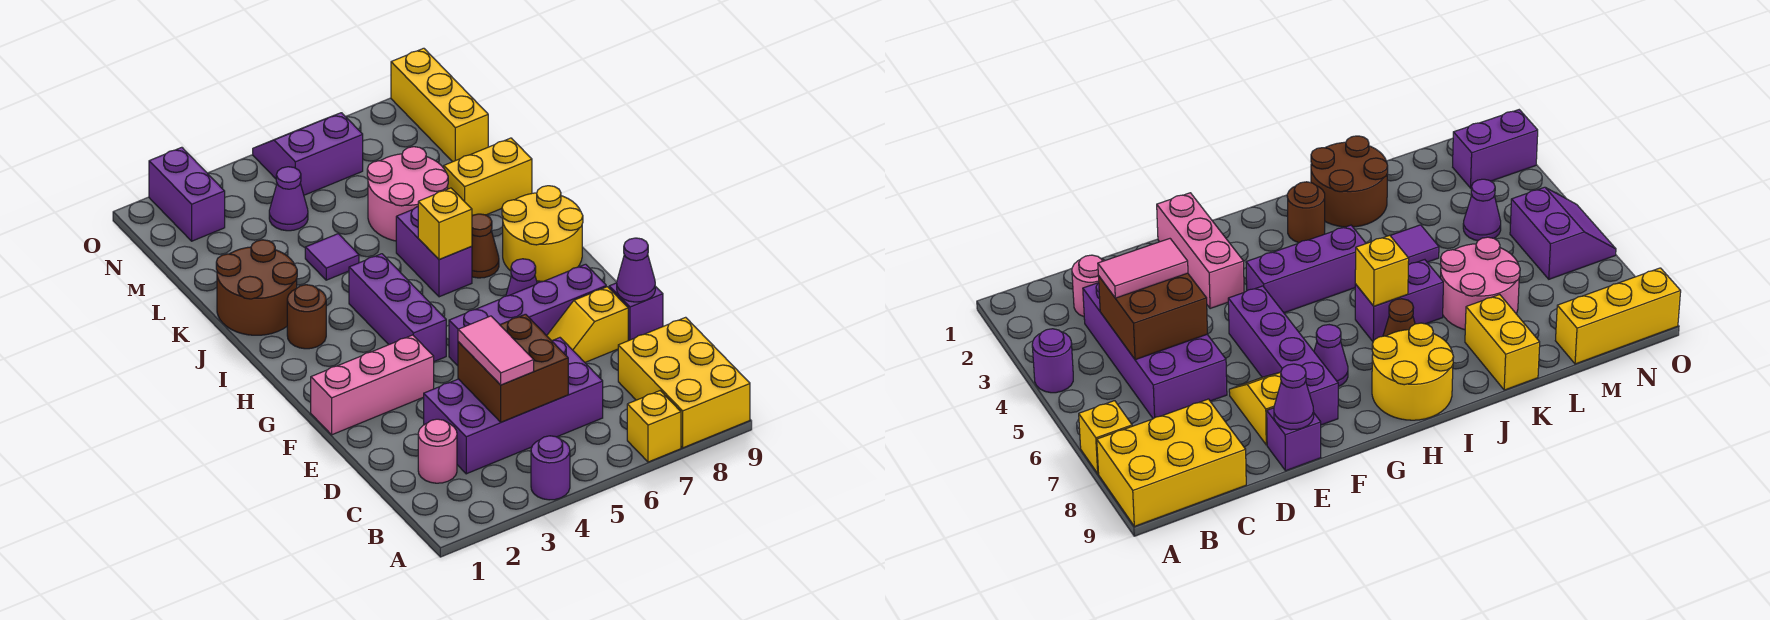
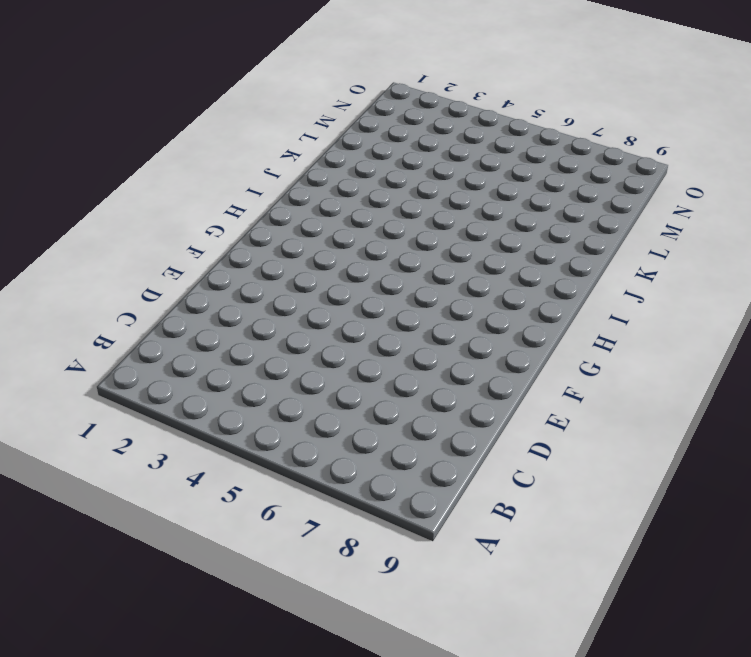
none -> purple round brick A4 level 1
none -> yellow brick A7 level 1
none -> yellow brick A8:C9 level 1

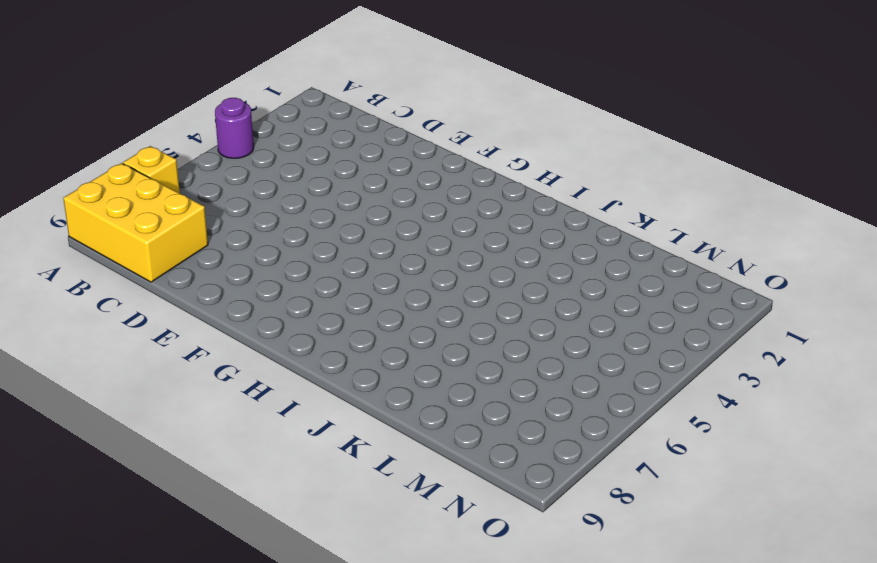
none -> pink round brick C2 level 1
none -> purple brick C3:D6 level 1
none -> yellow slope E7:E8 level 1 top 8

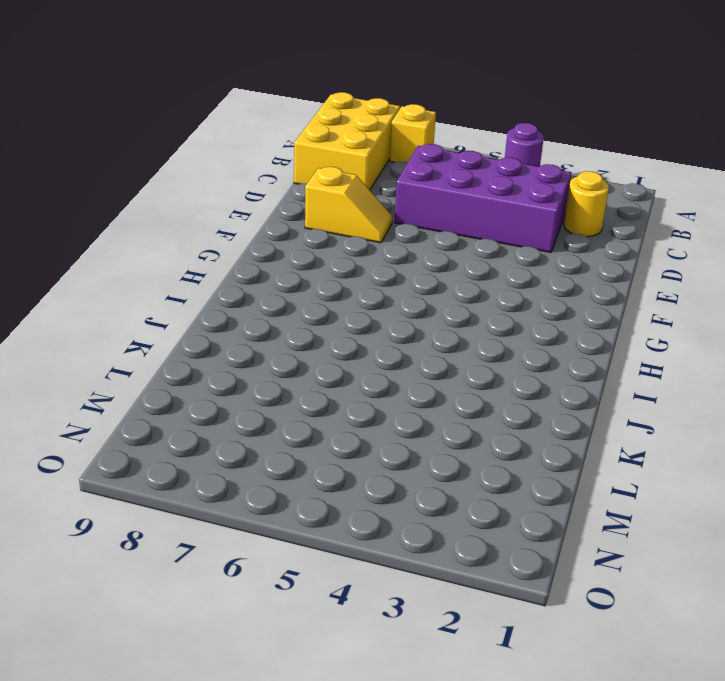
yellow round brick C2 level 1 -> pink round brick C2 level 1
none -> purple brick E9 level 1
none -> pink brick F1:F3 level 1
none -> purple brick F5:F8 level 1

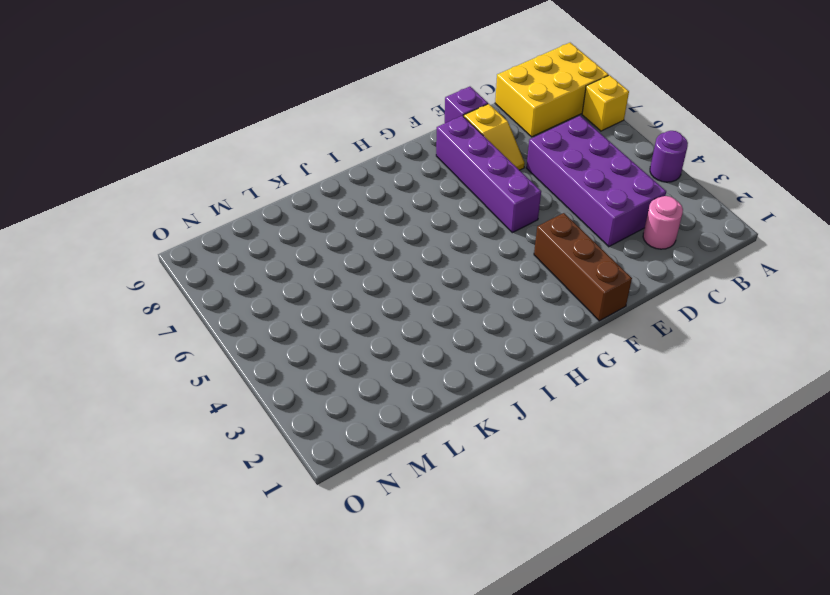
brown brick F1:F3 level 1 -> pink brick F1:F3 level 1
none -> purple brick G4:I4 level 1
none -> purple cone G7 level 1
none -> yellow round brick H8:I9 level 1

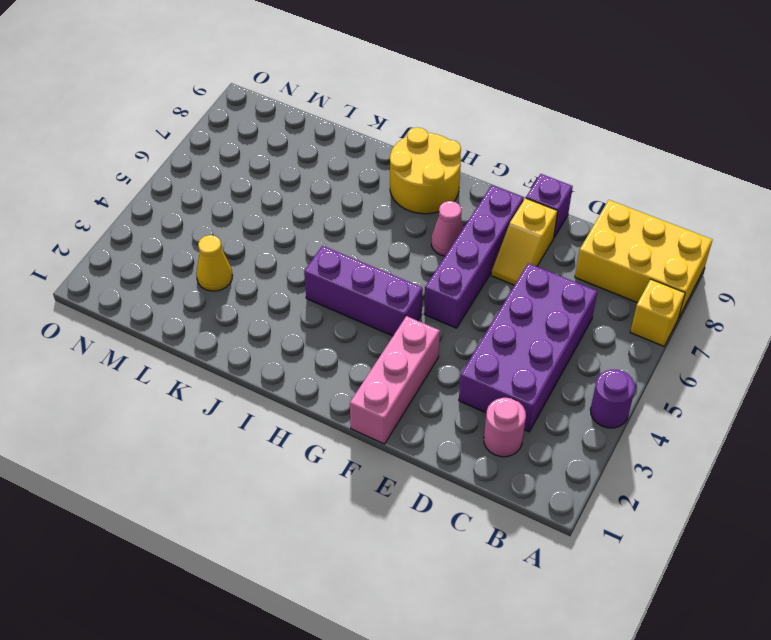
pink cone G7 level 1 -> purple cone G7 level 1
yellow cone L3 level 1 -> none
none -> brown round brick I2 level 1
none -> purple brick I6:J6 level 1
none -> brown cone I7 level 1

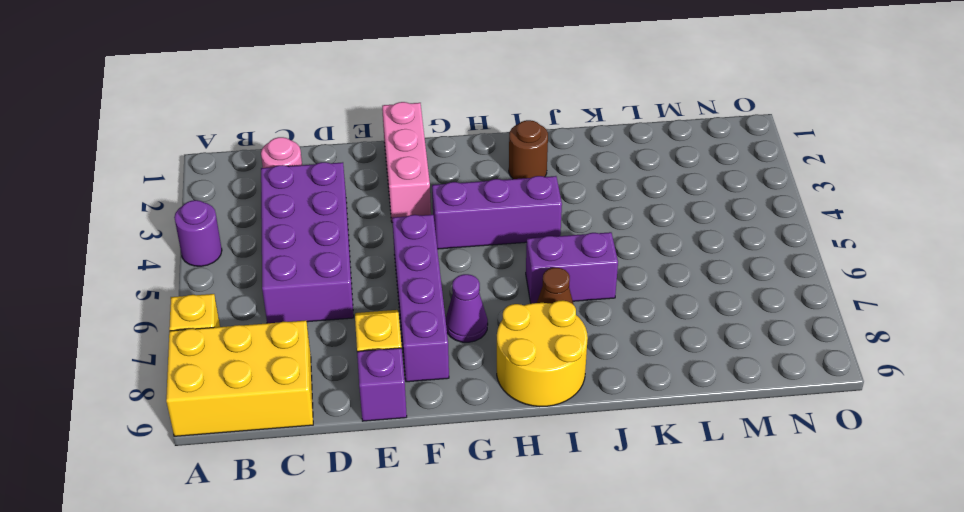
none -> brown round brick J1:K2 level 1
none -> purple tile K4 level 1
none -> pink round brick K6:L7 level 1

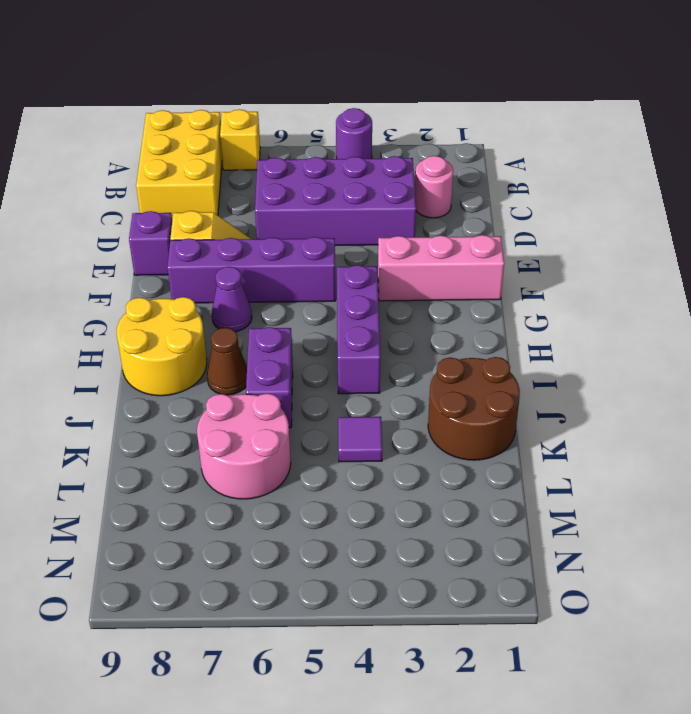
none -> brown round brick I2 level 1
none -> yellow brick K8:K9 level 1
none -> purple cone M4 level 1

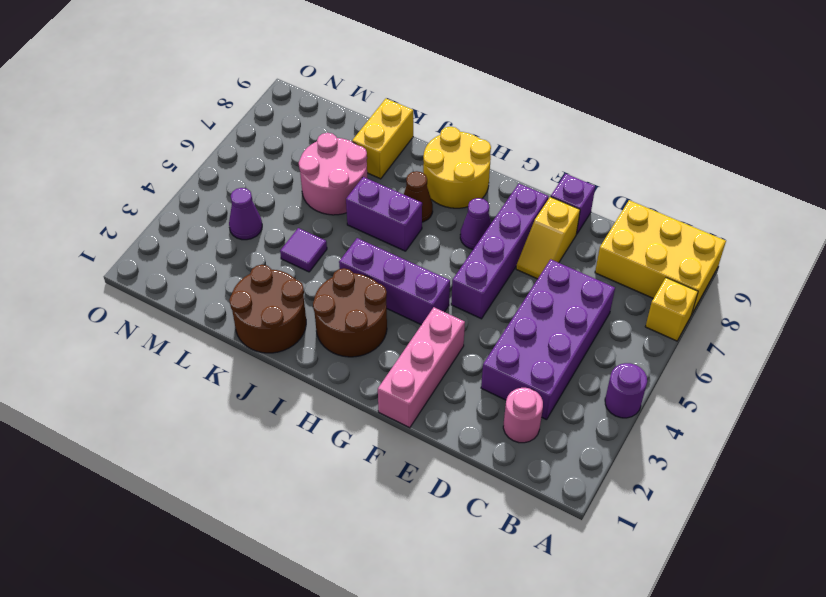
brown round brick H2:I3 level 1 -> brown round brick I2 level 1
none -> yellow brick M9:O9 level 1
none -> purple brick N2:O2 level 1
none -> purple slope N5:O6 level 1 top N

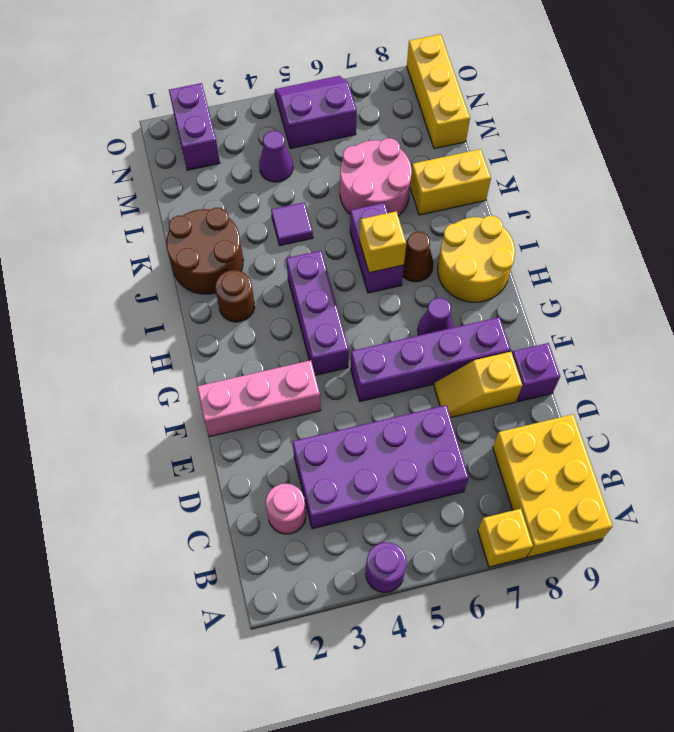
none -> brown brick C4:D5 level 2
none -> purple cone E9 level 2
none -> pink tile C4:D4 level 3

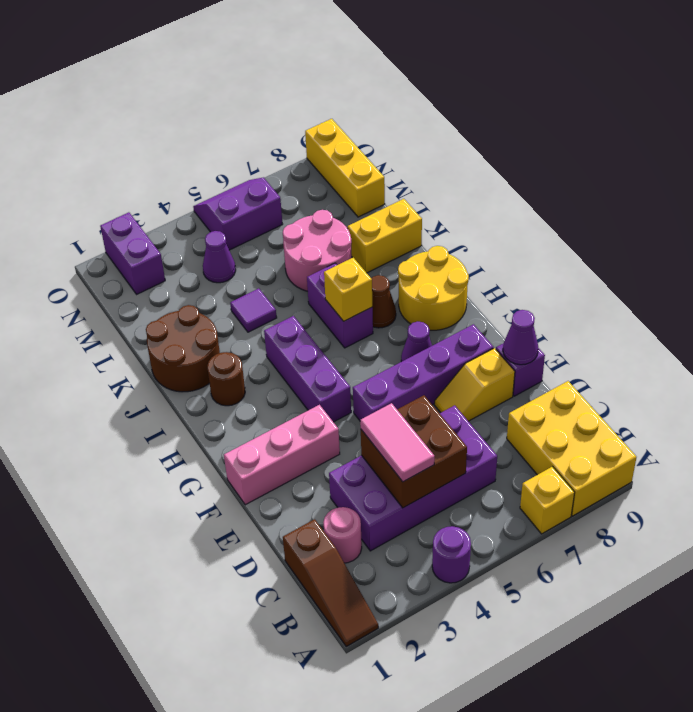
brown slope A1:C1 level 1 top C -> none

